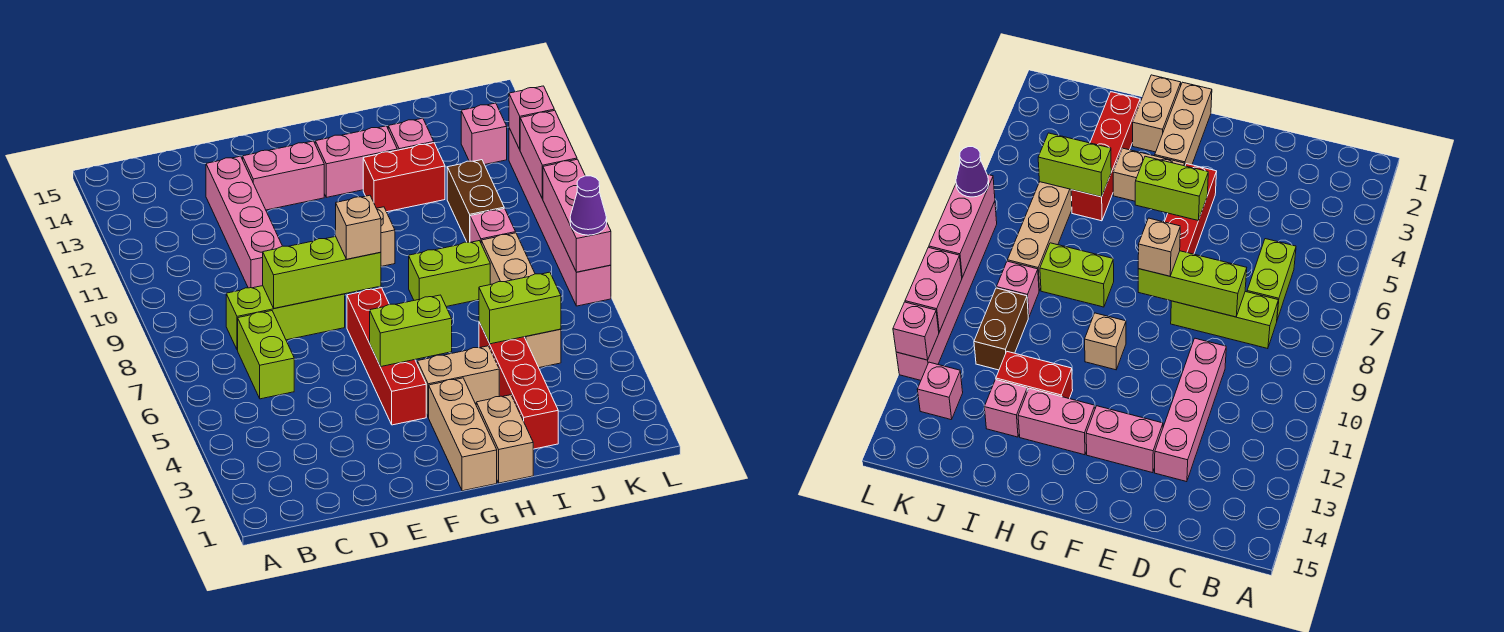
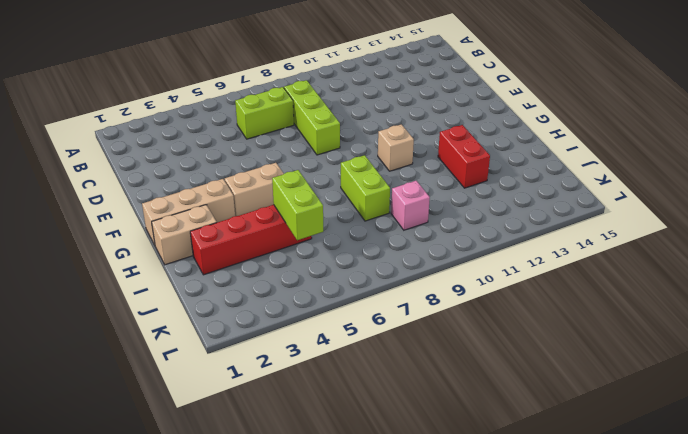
tan brick G4:G5 level 1 -> tan brick G4:H4 level 1
none -> pink brick D10:D13 level 1
none -> pink brick E13:F13 level 1
none -> red brick F4:F7 level 1

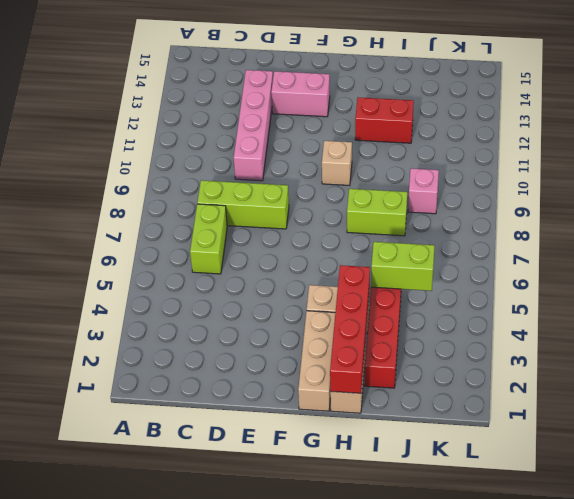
red brick H1:H4 level 2 -> red brick F4:F7 level 1
none -> pink brick G13:H13 level 1
none -> pink brick I13 level 1
none -> tan brick J5:J8 level 1

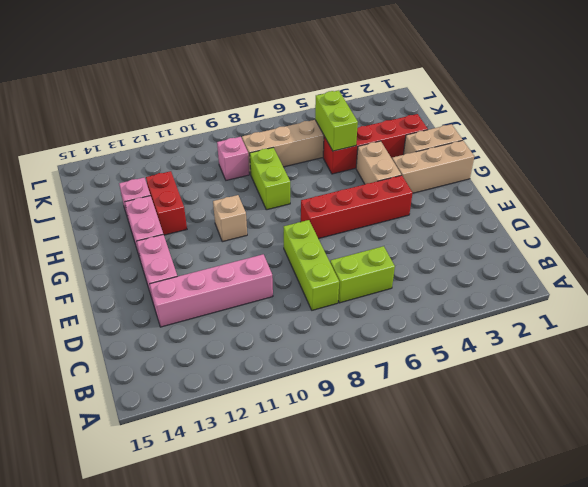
none -> brown brick J10:J11 level 1
none -> pink brick K13 level 1
none -> pink brick L7:L12 level 1

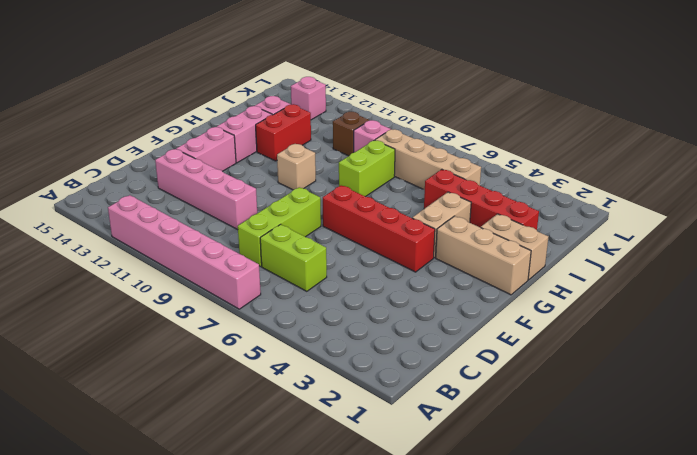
pink brick A7:A12 level 1 -> pink brick L7:L12 level 1
brown brick J10 level 1 -> brown brick J10:J11 level 1
none -> lime brick D8:F8 level 2
none -> lime brick F5:G5 level 2
none -> lime brick I5:J5 level 2

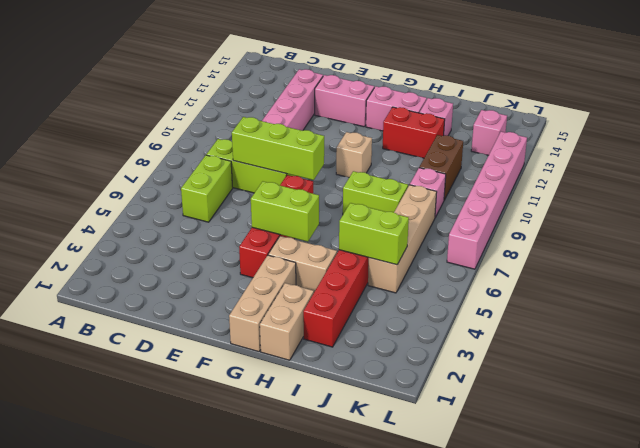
none -> pink brick L7:L9 level 2
none -> pink brick L10:L11 level 2
none -> pink brick L12 level 2

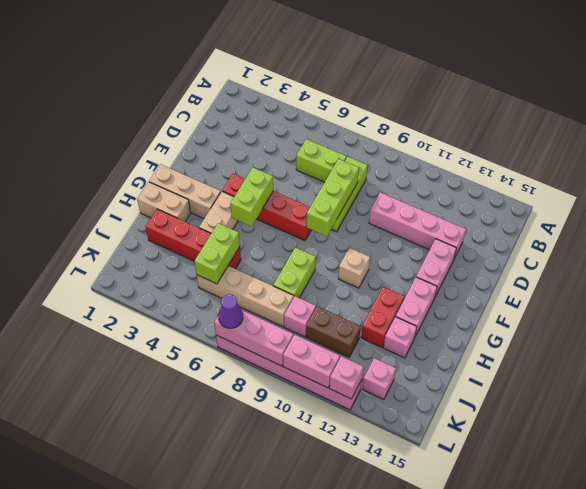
none -> tan brick F8 level 3

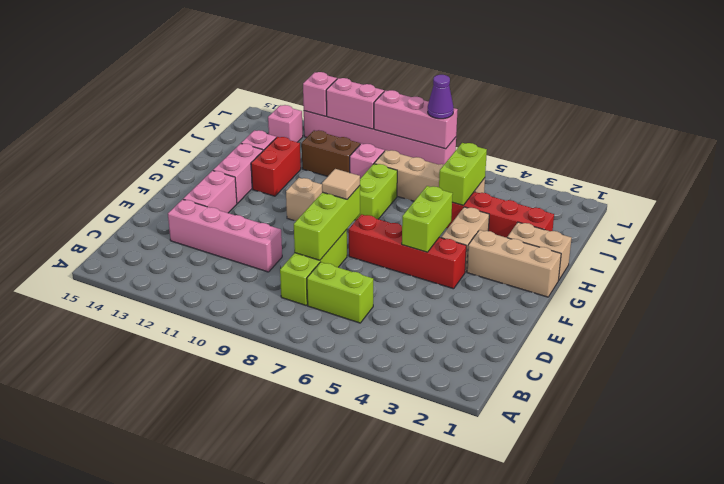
tan tile F8 level 3 -> tan brick F8 level 3

